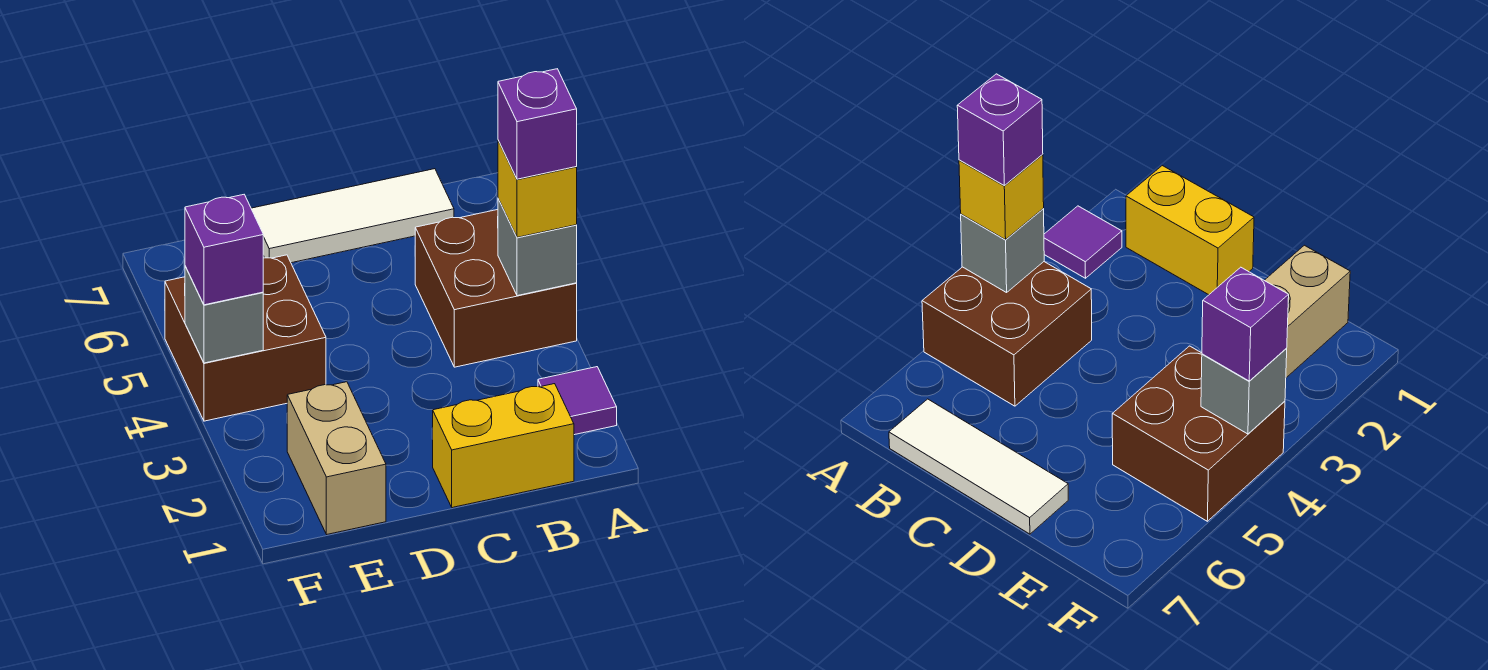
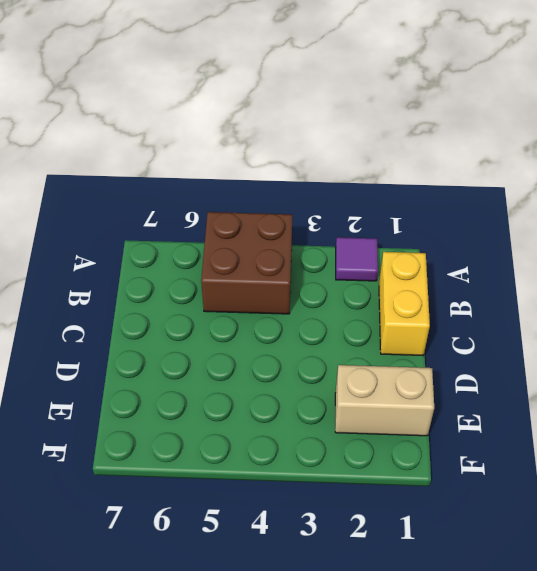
none -> white tile B7:D7 level 1
none -> brown brick E4:F5 level 1

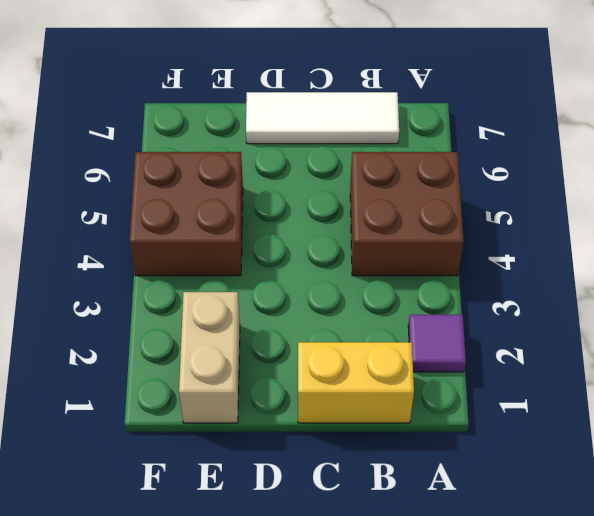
none -> grey brick A4 level 2
none -> grey brick F4 level 2

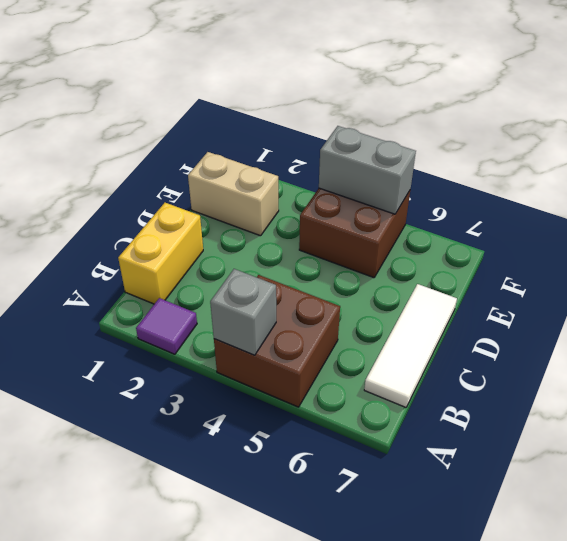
grey brick F4:F5 level 2 -> grey brick F4 level 2
none -> yellow brick A4 level 3
none -> purple brick F4 level 3

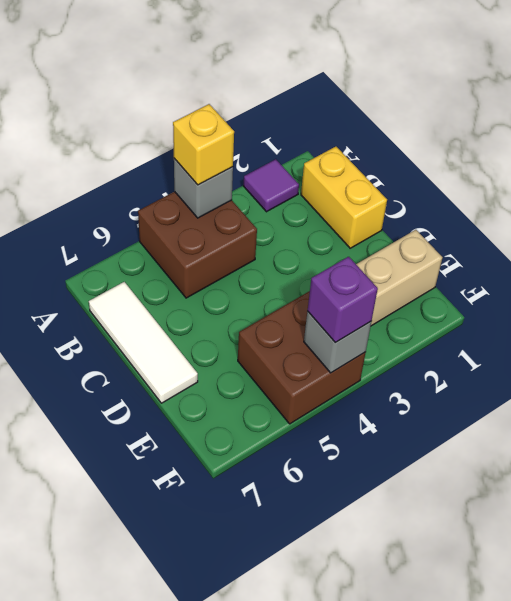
none -> purple brick A4 level 4

